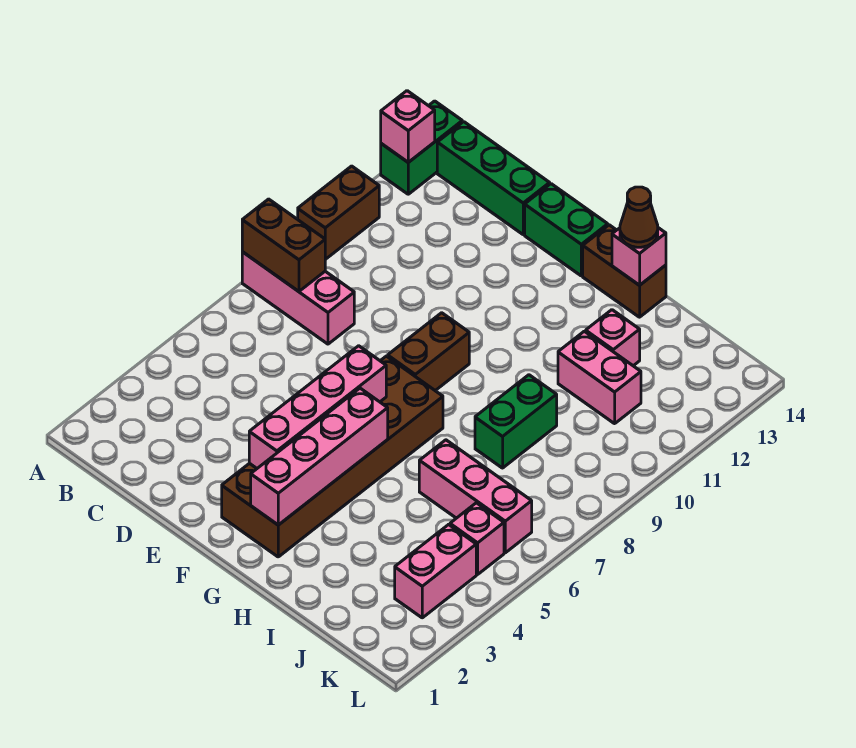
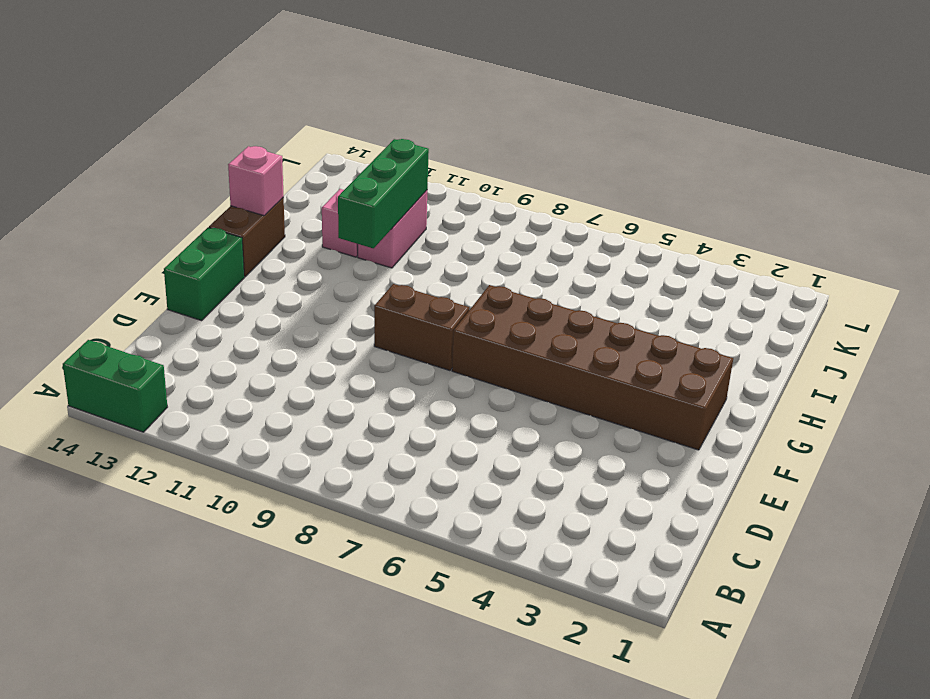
green brick H11:J11 level 2 -> green brick B14:D14 level 1
none -> pink brick A8:C8 level 1
none -> brown brick A10:A11 level 1
none -> pink brick I6:K6 level 1

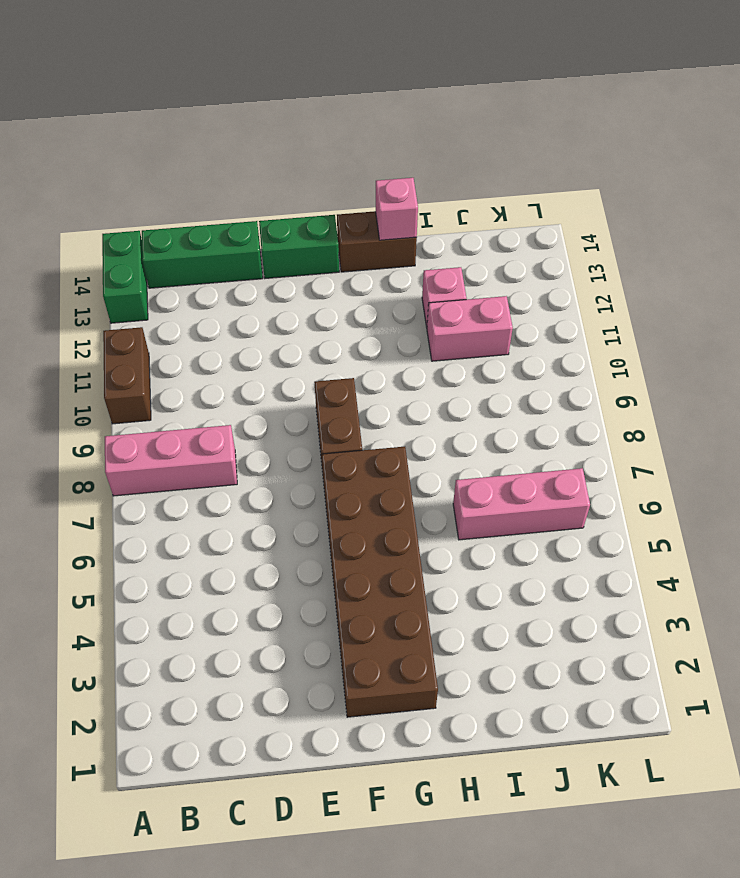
none -> green brick I8:I9 level 1
none -> pink brick K3:K4 level 1
none -> pink brick K5 level 1

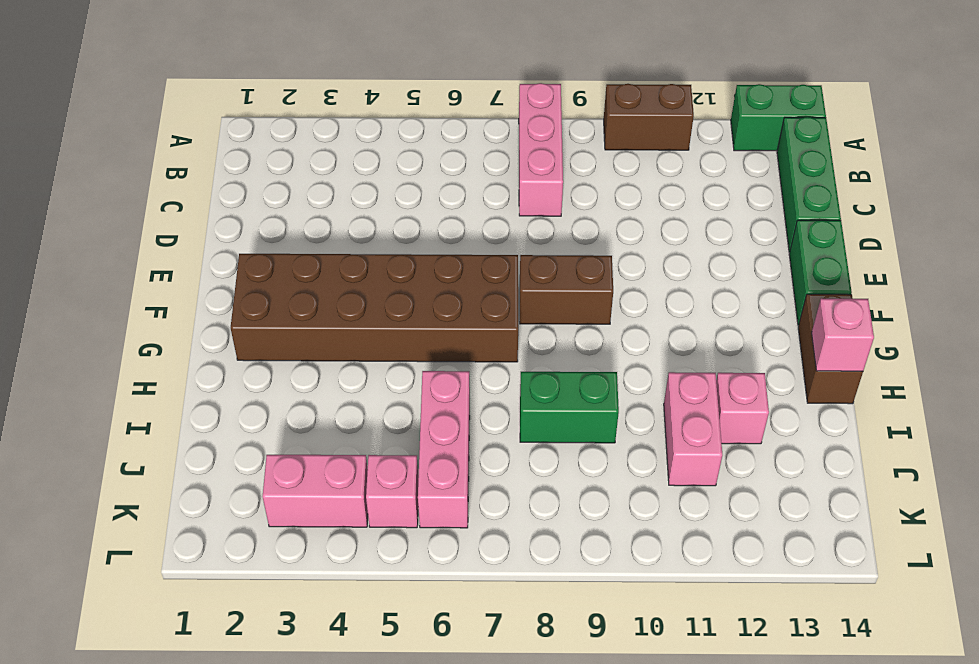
none -> brown brick A8:B8 level 2
none -> pink brick A13 level 2
none -> pink brick F3:F6 level 2

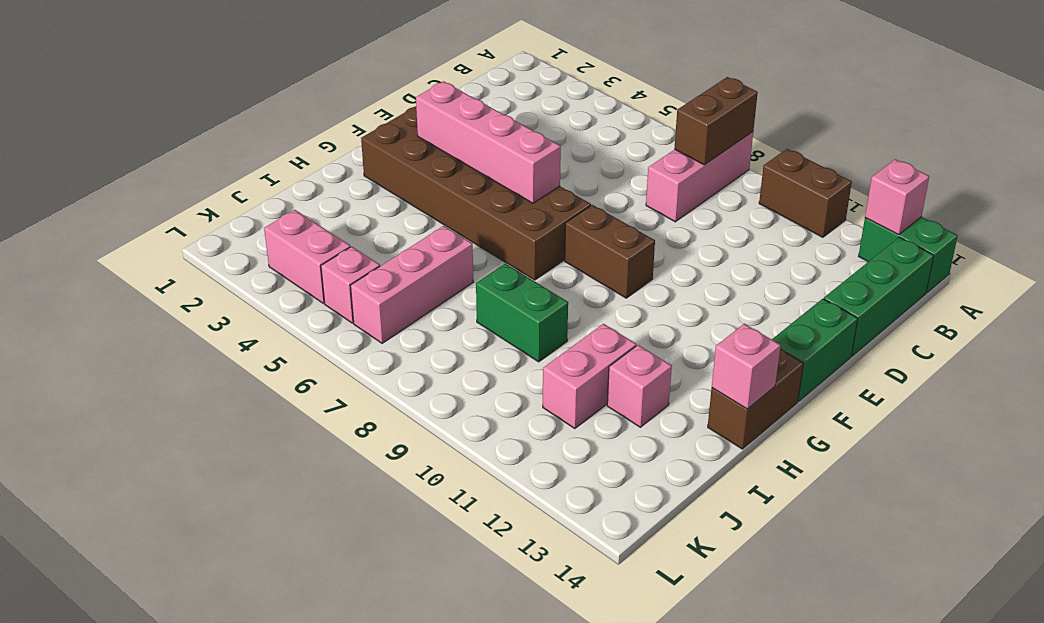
none -> pink brick G2:G5 level 2
none -> brown cone H14 level 3

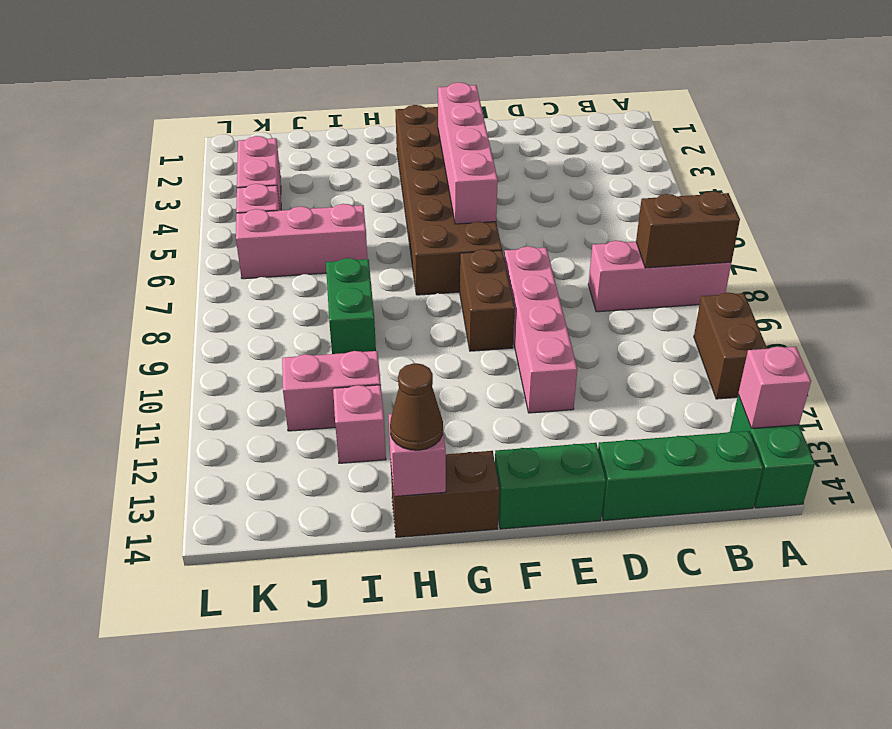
pink brick E8:E11 level 1 -> pink brick G2:G5 level 2

